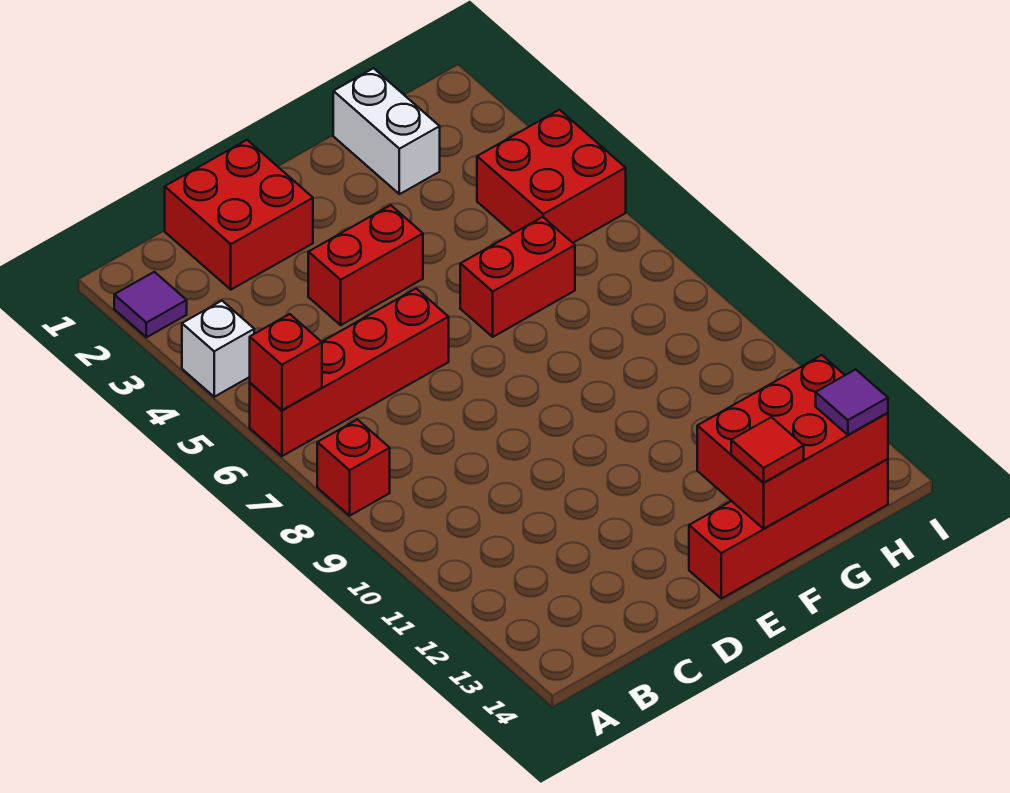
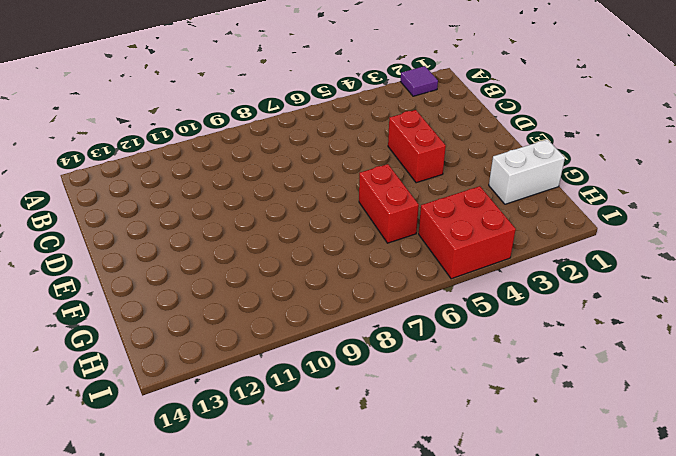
none -> white brick A4 level 1
none -> red brick A6:D6 level 1
none -> red brick A8 level 1

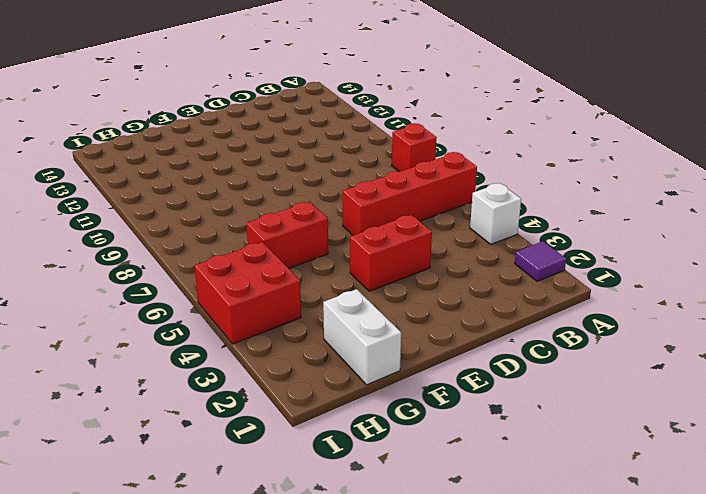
none -> red brick C1:D2 level 1
none -> red brick E14:H14 level 1
none -> red brick A6 level 2

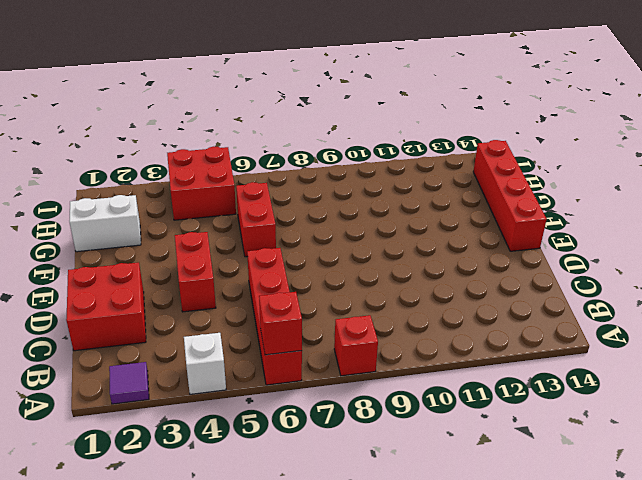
none -> red brick F13:H14 level 2
none -> red tile F14 level 3
none -> purple tile H14 level 3

